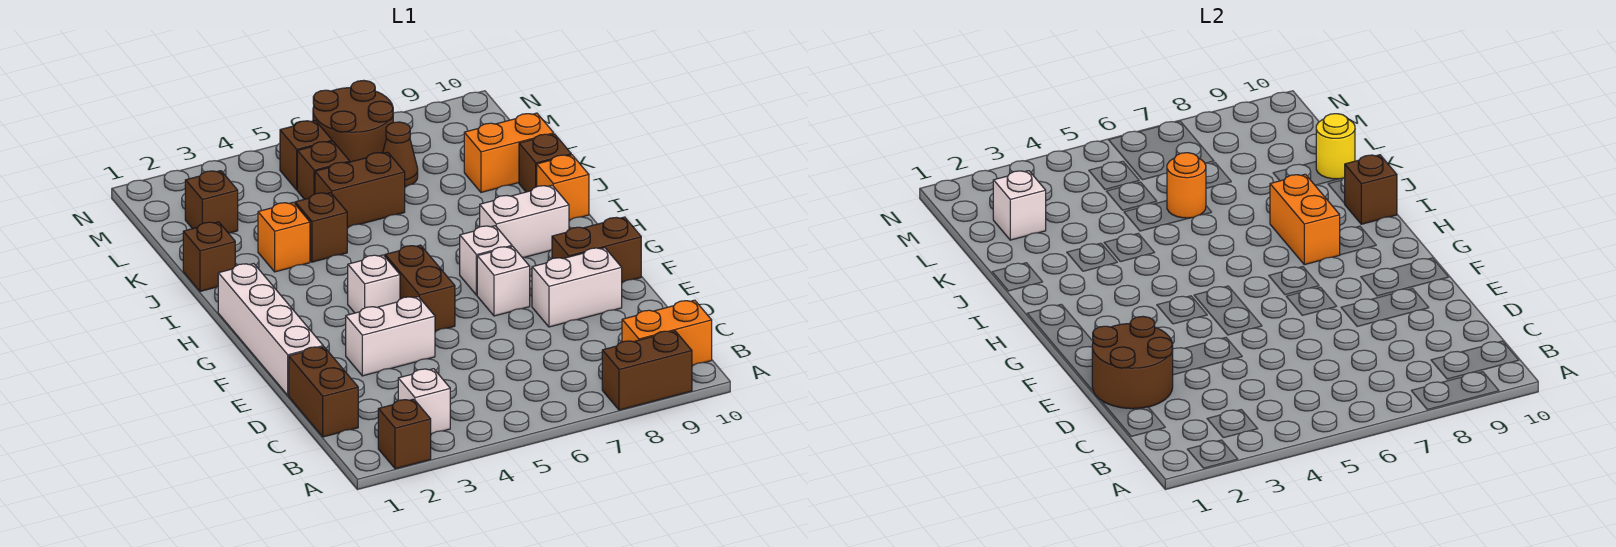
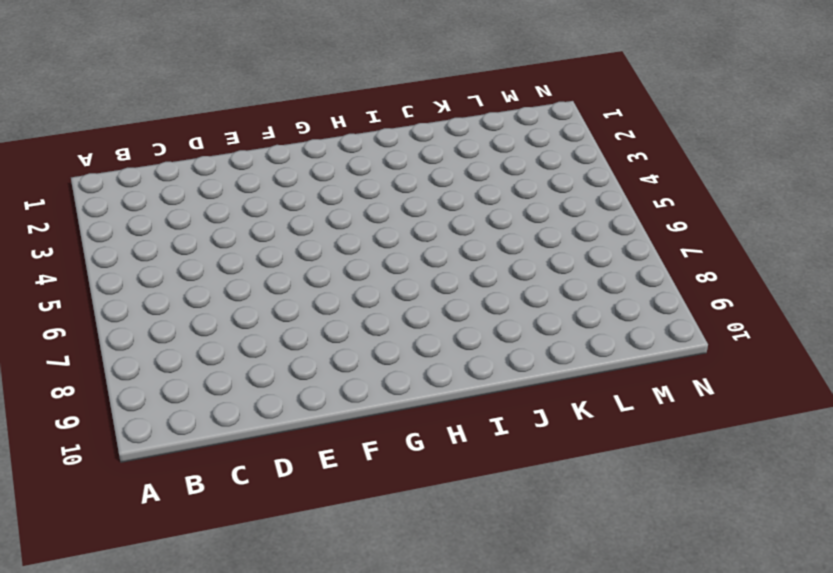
none -> brown brick A2 level 1
none -> brown brick A8:A9 level 1
none -> white brick B3 level 1
none -> orange brick B9:B10 level 1

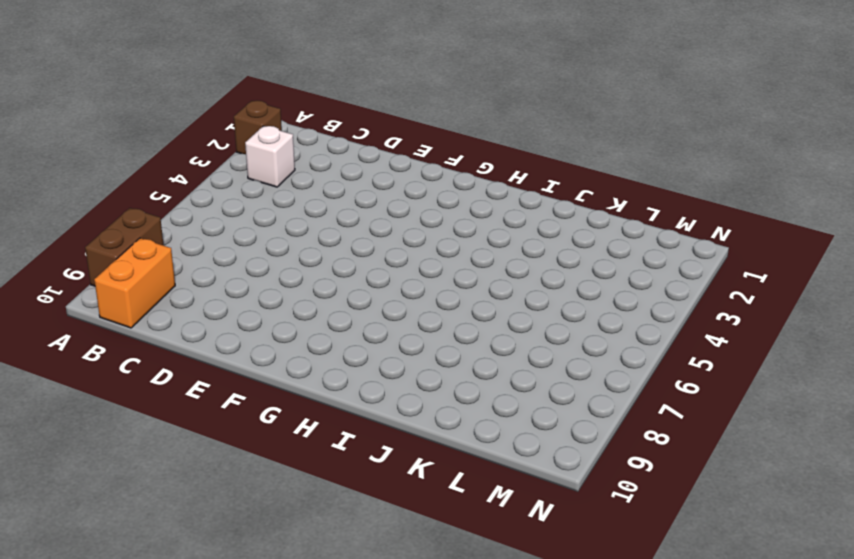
none -> brown brick C1:D1 level 1
none -> white brick E1:H1 level 1
none -> white brick E3:E4 level 1
none -> white brick E8:E9 level 1

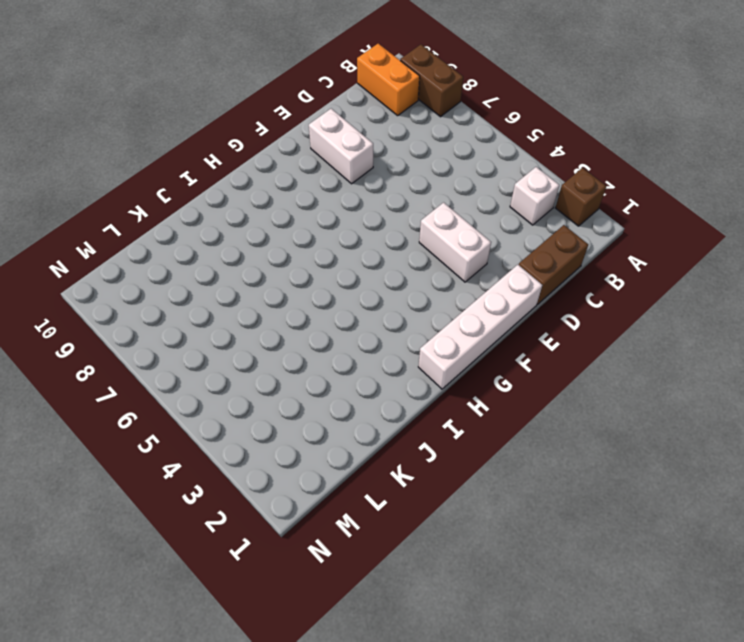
none -> brown brick F5:G5 level 1
none -> white brick F7 level 1
none -> brown brick F9:F10 level 1
none -> white brick G4 level 1

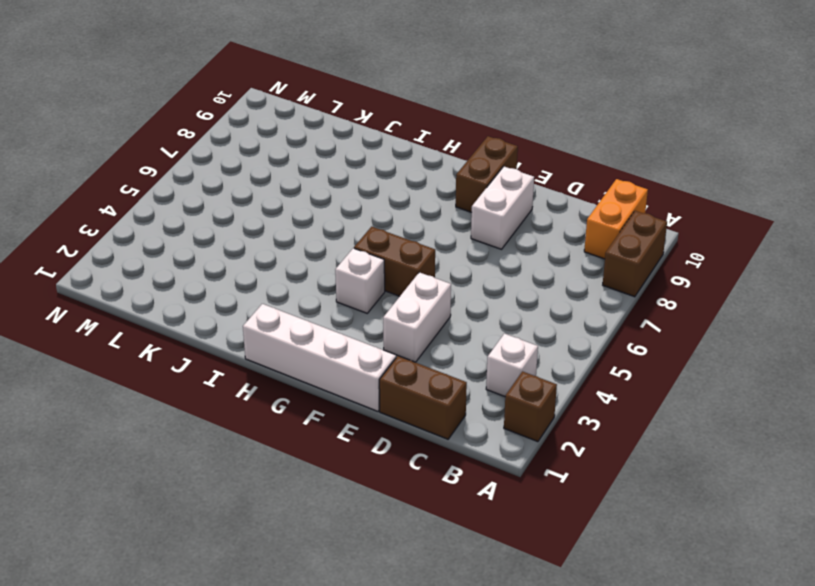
none -> white brick F7 level 1
none -> white brick G7 level 1
none -> white brick H8:H9 level 1
none -> orange brick I10 level 1

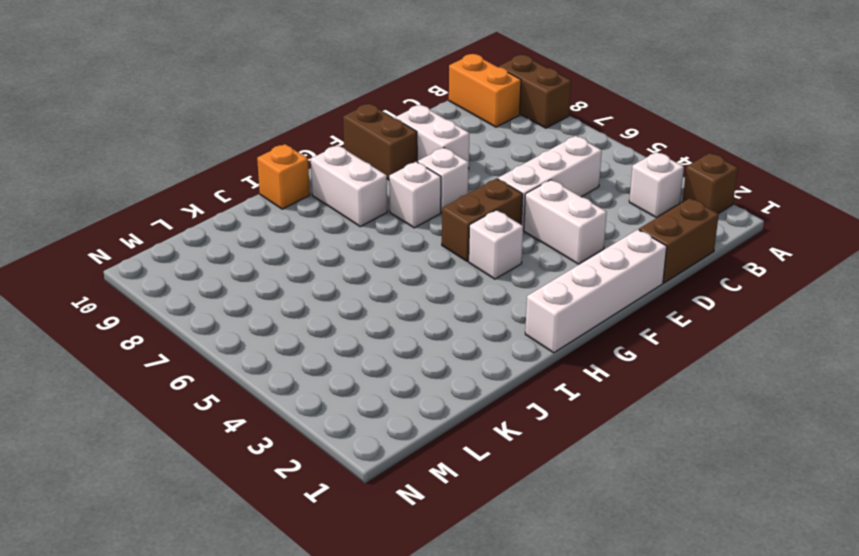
white brick C5:E5 level 1 -> none
none -> brown brick J1 level 1
none -> orange brick J3 level 1
none -> brown brick J4 level 1
none -> brown brick J10 level 1

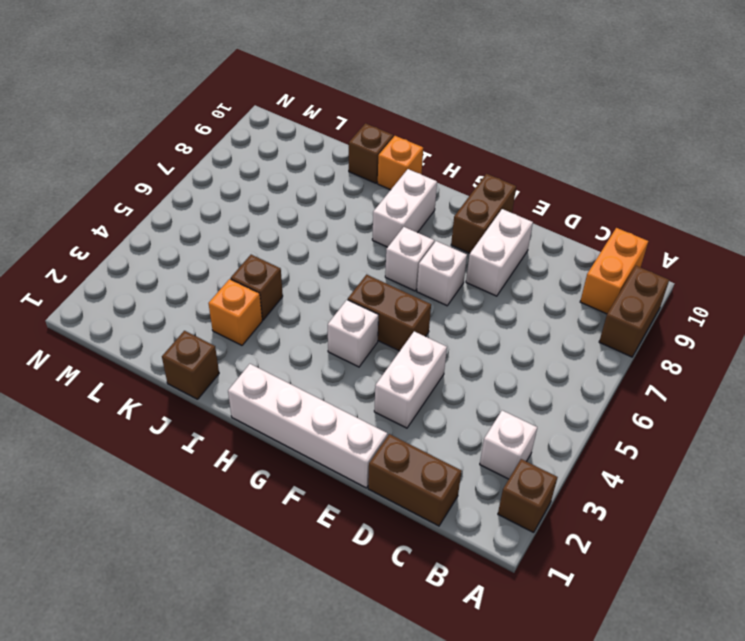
none -> brown brick K5:K6 level 1
none -> orange brick K9:K10 level 1
none -> brown brick L2 level 1
none -> brown brick L5 level 1

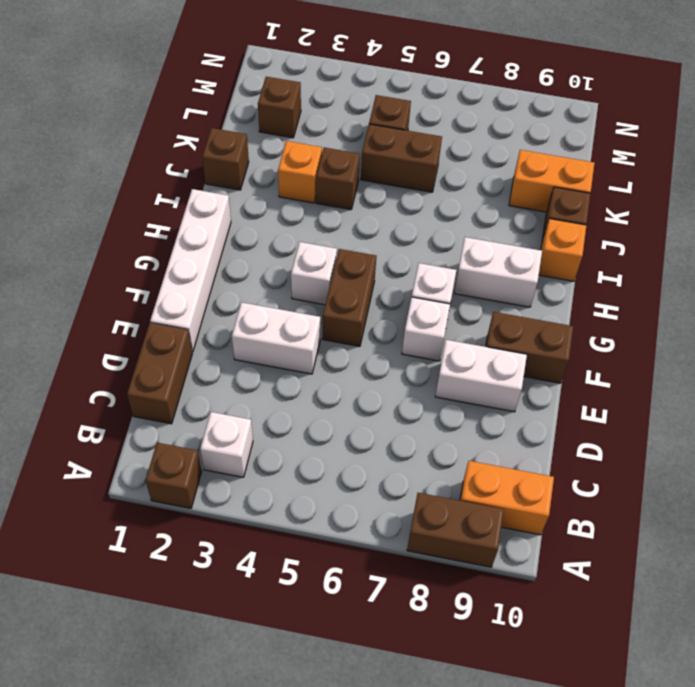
none -> brown cone L7 level 1
none -> brown brick M5 level 1
none -> brown round brick M6:N7 level 1
none -> brown round brick D1:E2 level 2

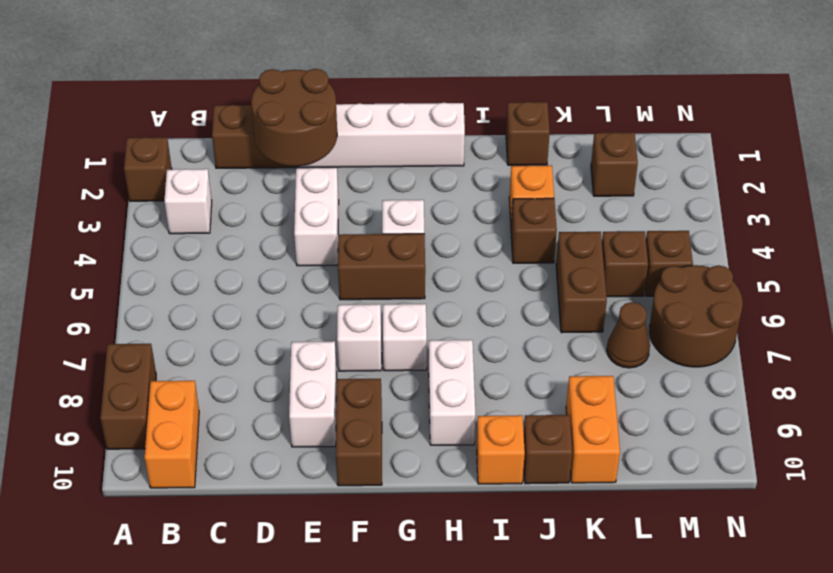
none -> orange brick H8:I8 level 2
none -> brown brick I10 level 2
none -> orange round brick K6 level 2
none -> yellow round brick K10 level 2

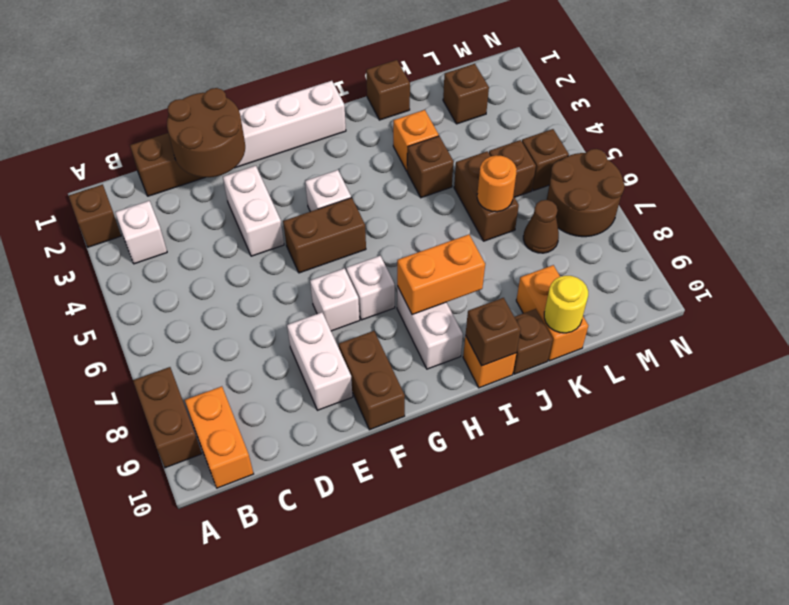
none -> white brick L2 level 2

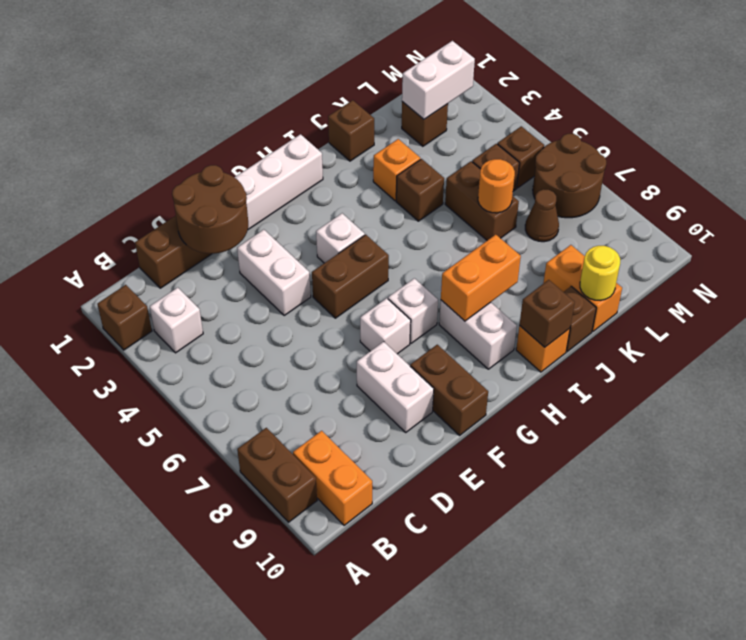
white brick L2:M2 level 2 -> white brick L2 level 2

